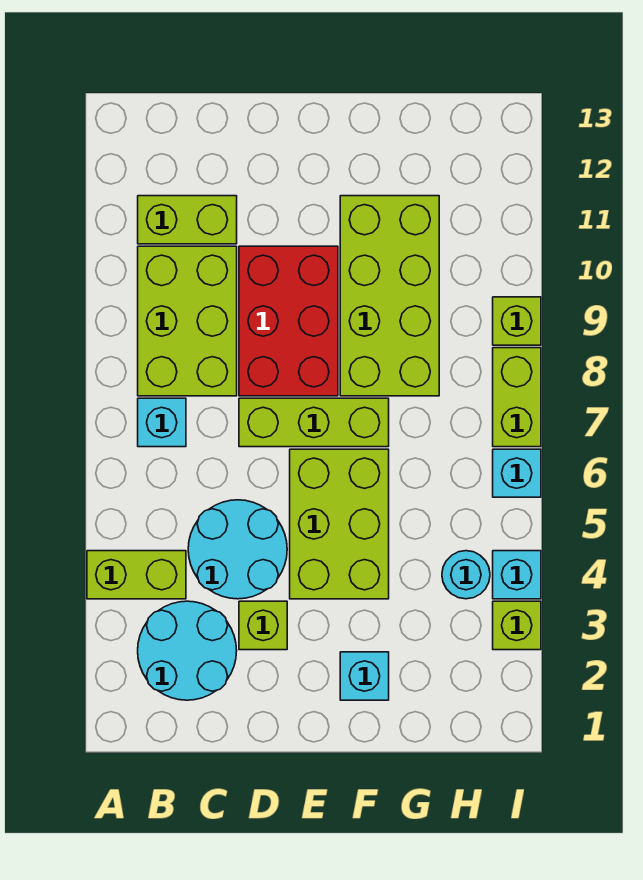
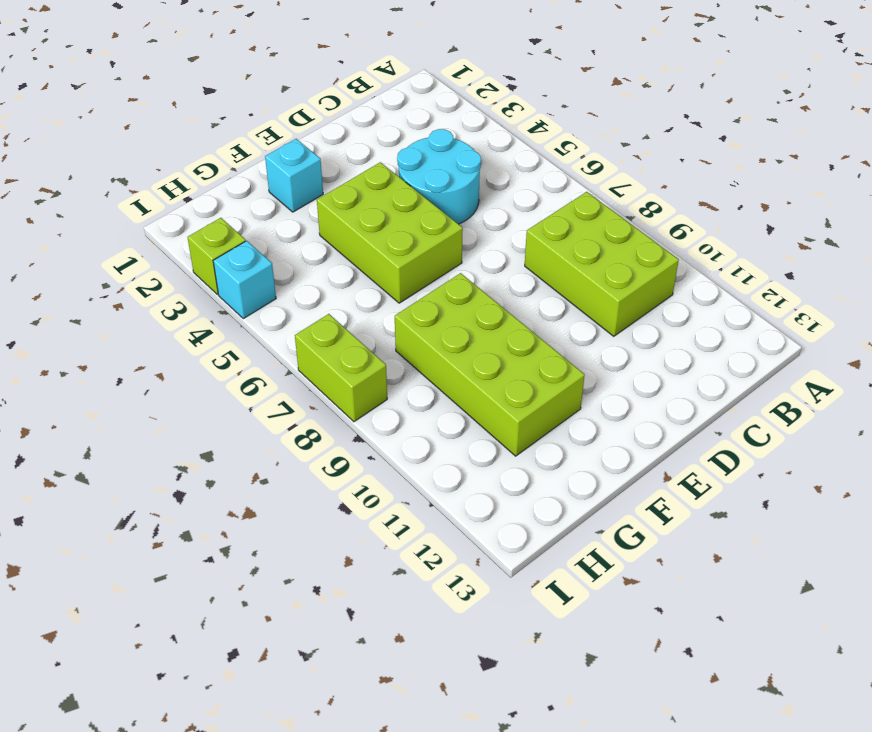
none -> lime brick A4:B4 level 1
none -> cyan round brick B2:C3 level 1
none -> cyan brick B7 level 1

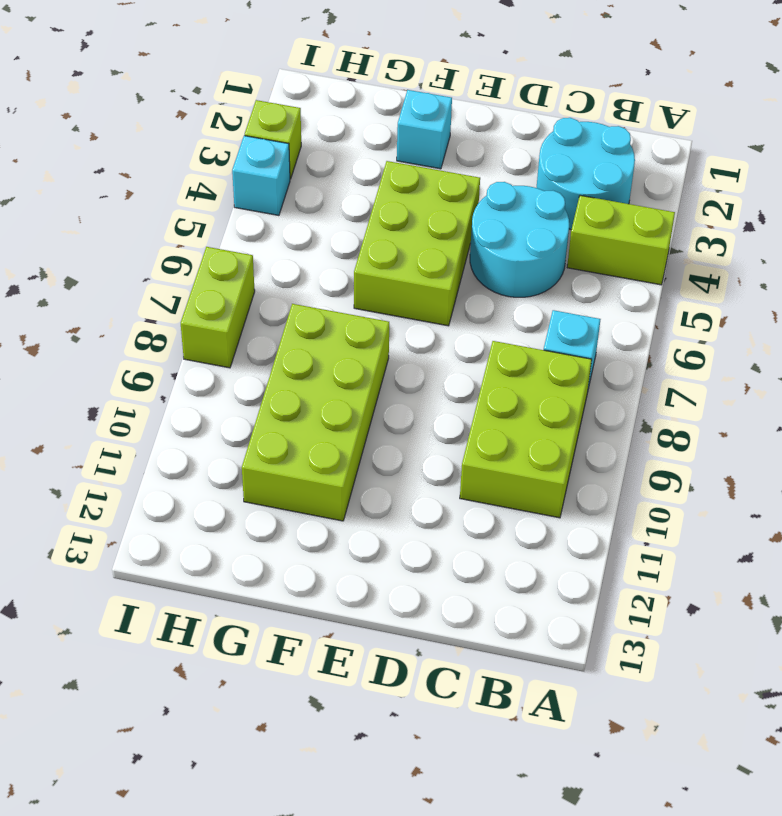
none -> lime brick B11:C11 level 1
none -> lime brick D3 level 1
none -> lime brick D7:F7 level 1

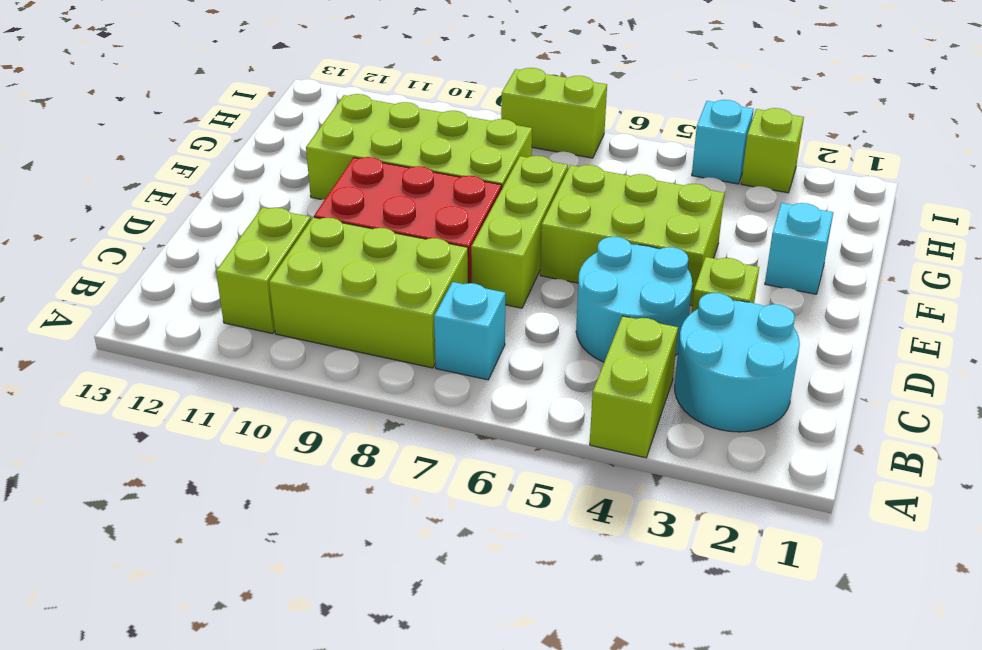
none -> cyan round brick H4 level 1
none -> cyan brick I6 level 1
none -> lime brick I9 level 1

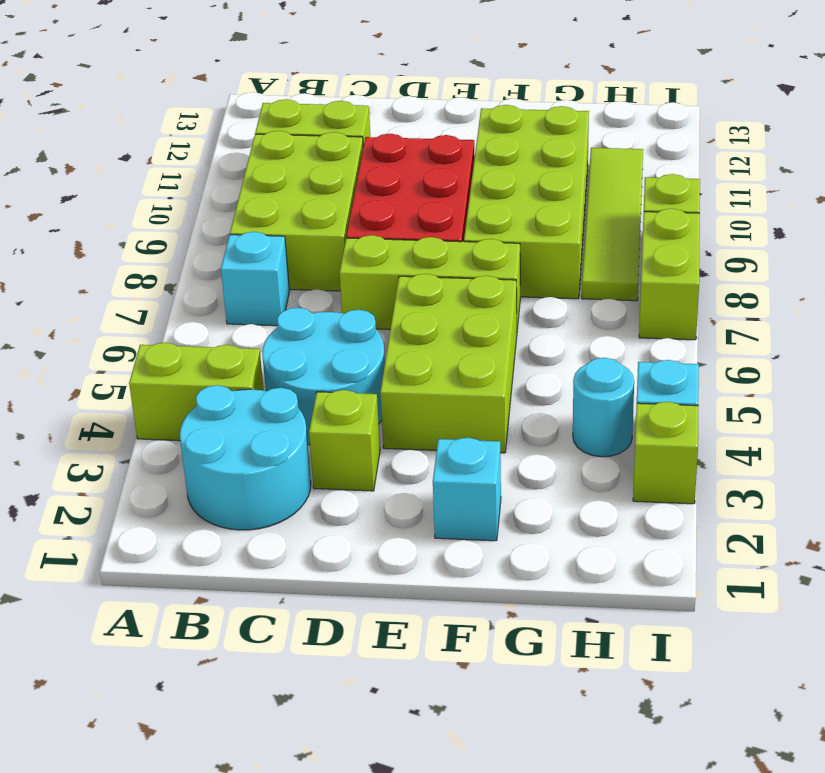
lime tile H8:H11 level 1 -> none
none -> cyan brick I6 level 1

